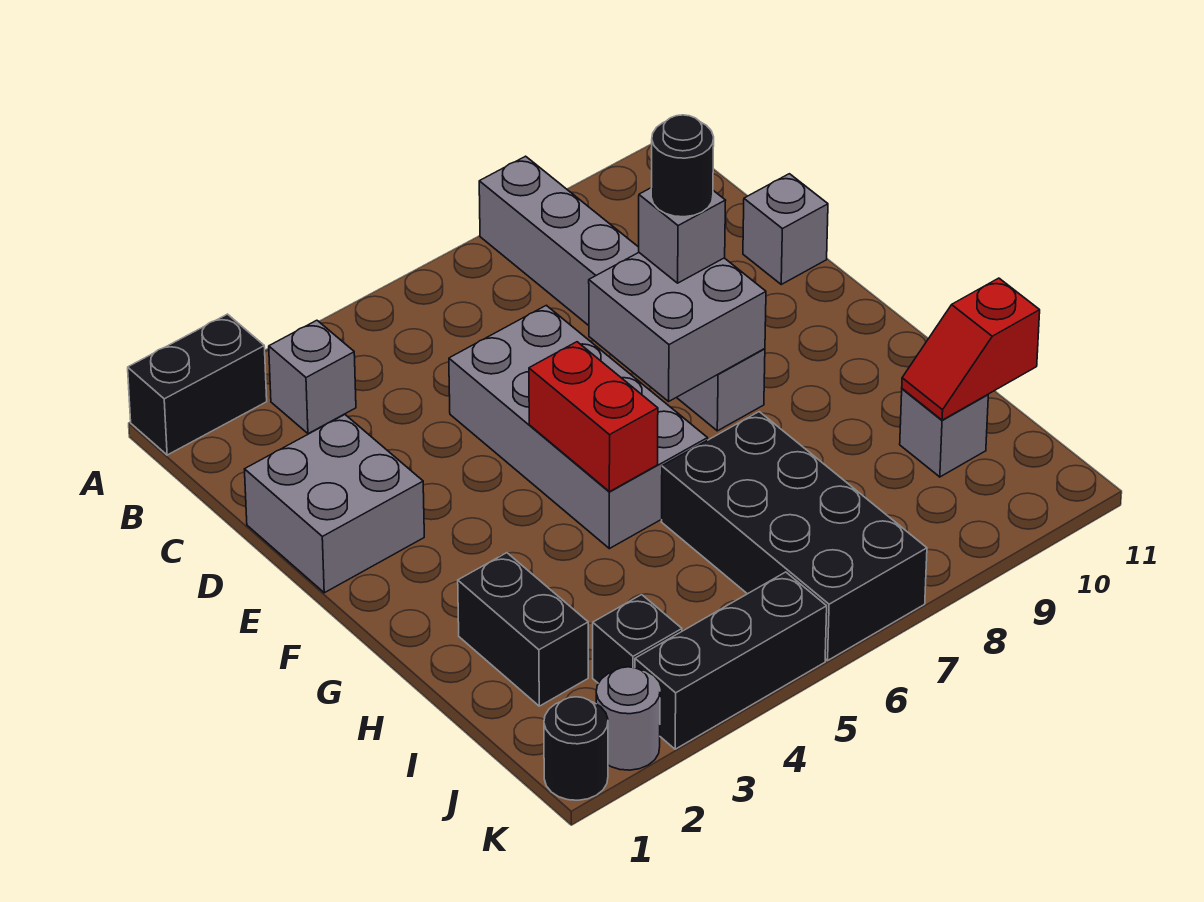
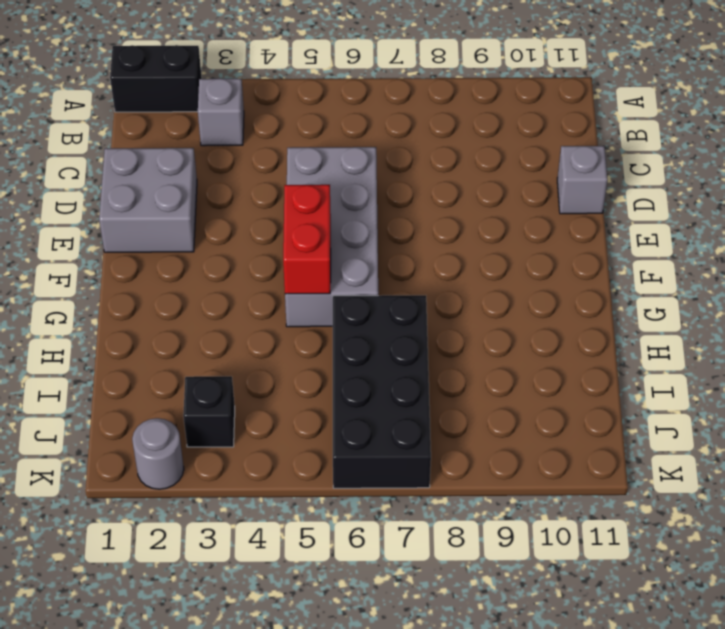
none -> grey brick A8:F8 level 1
none -> black brick H2:I2 level 1
none -> grey brick I10 level 1

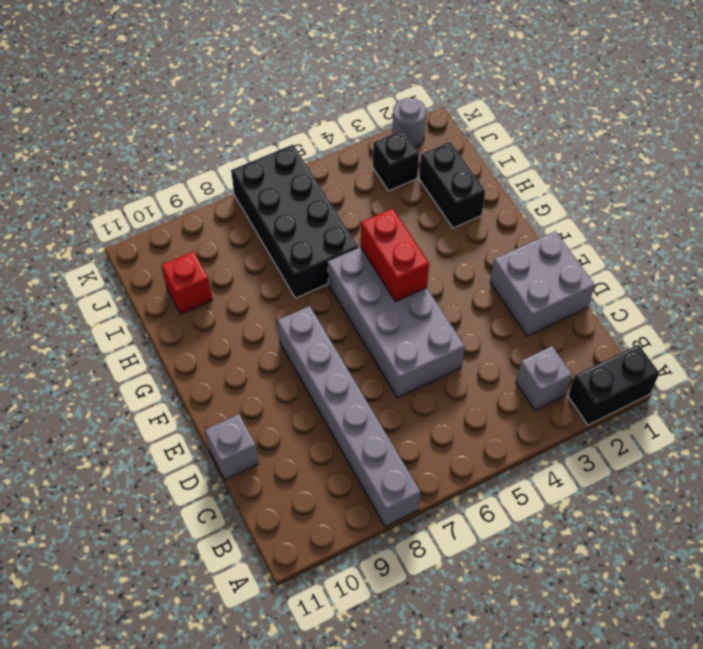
red brick I10 level 1 -> grey brick I10 level 1
none -> black round brick K1 level 1
none -> black brick K3:K5 level 1
none -> grey brick E7:F8 level 2

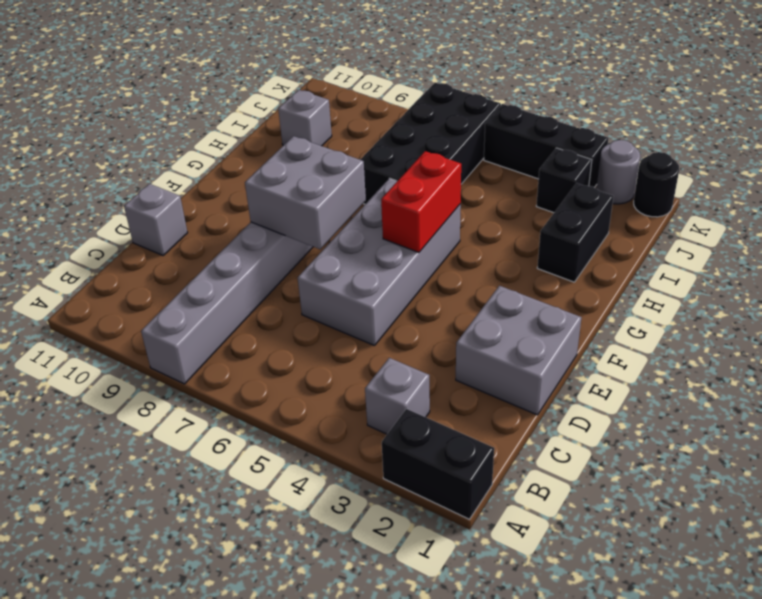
none -> red slope I10:I11 level 2 top 11
none -> grey brick E8 level 3
none -> black round brick E8 level 4

